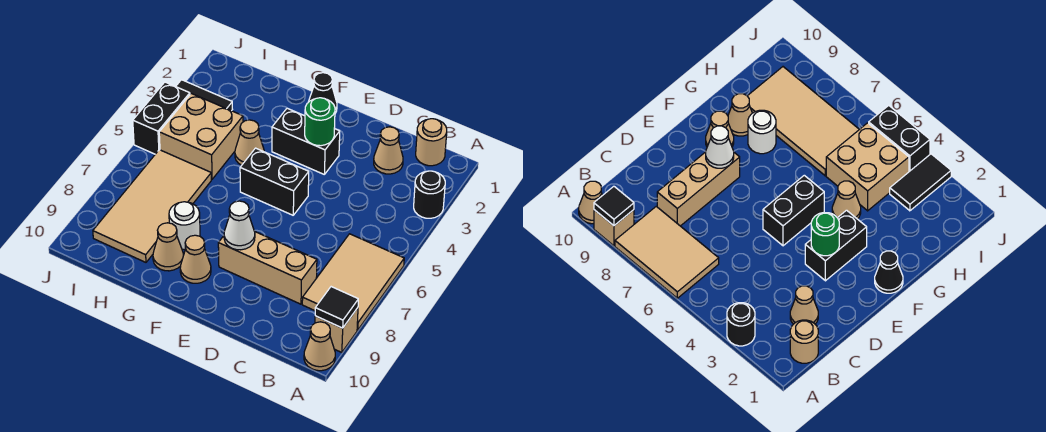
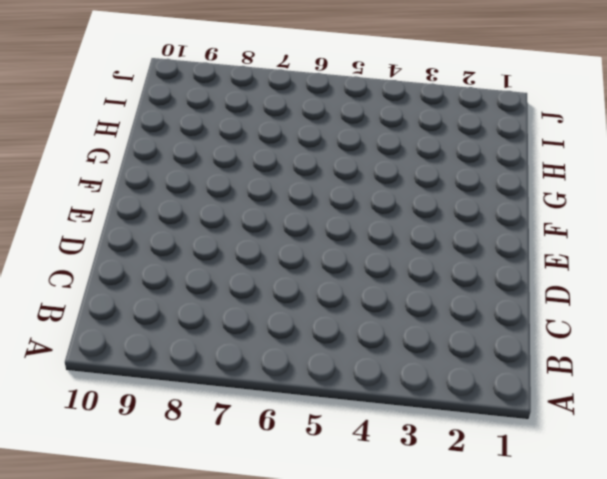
none -> black round brick A3 level 1
none -> tan tile A6:B8 level 1
none -> tan brick A9 level 1

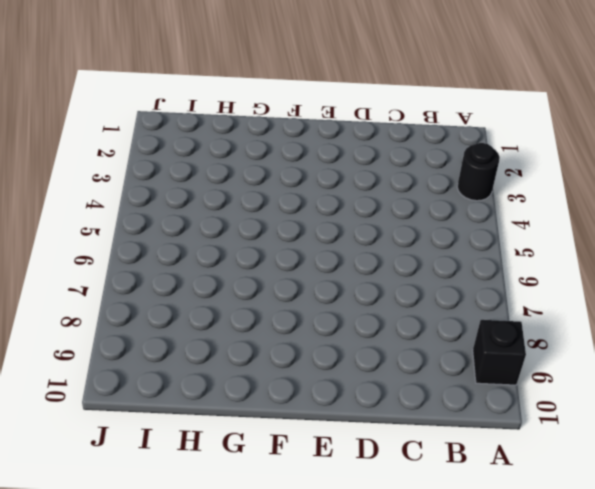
black brick A9 level 1 -> tan brick A9 level 1
none -> tan tile A6:B8 level 1
none -> tan cone A10 level 1
none -> tan round brick B1 level 1

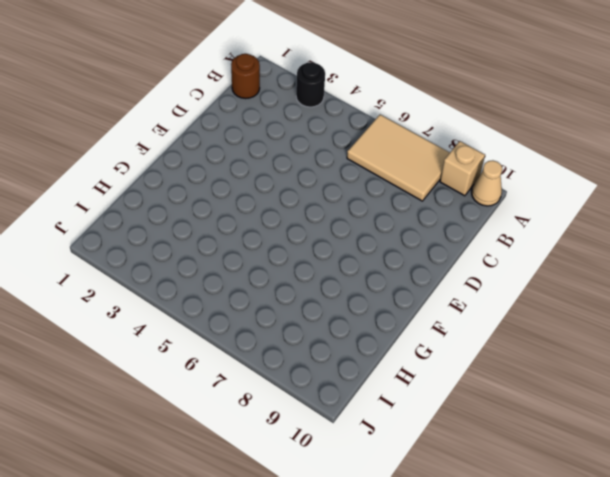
brown round brick B1 level 1 -> tan round brick B1 level 1
none -> tan cone C2 level 1
none -> tan brick C8:E8 level 1
none -> black brick E3:F3 level 1

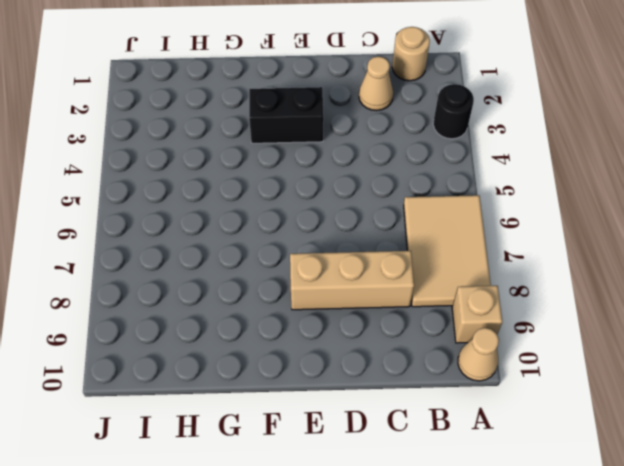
none -> black brick E5:F5 level 1
none -> black cone F1 level 1
none -> tan cone F9 level 1

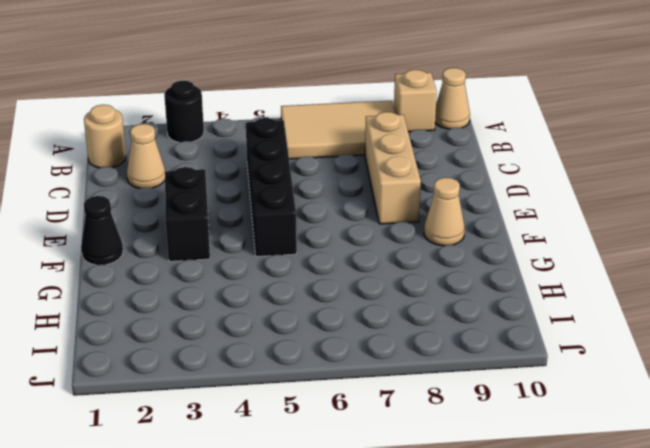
black brick C5:F5 level 1 -> black brick E5:F5 level 1
none -> tan cone G4 level 1
none -> white round brick G8 level 1
none -> tan cone G9 level 1

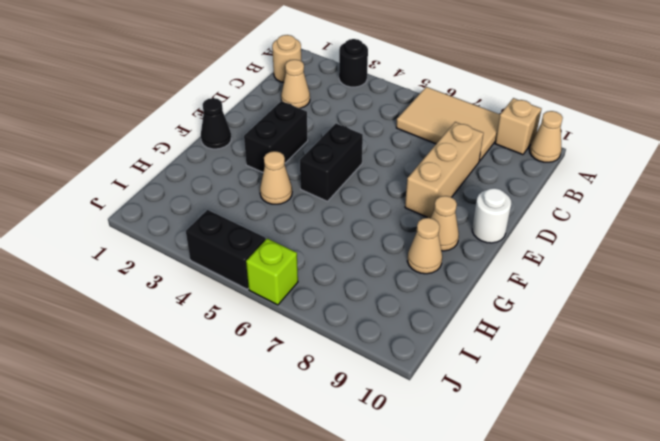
white round brick E10 level 1 -> white round brick G8 level 1
lime brick J6 level 1 -> none
none -> tan brick H4:I5 level 1
none -> tan tile H6:I9 level 1
none -> black tile I3:J3 level 1

